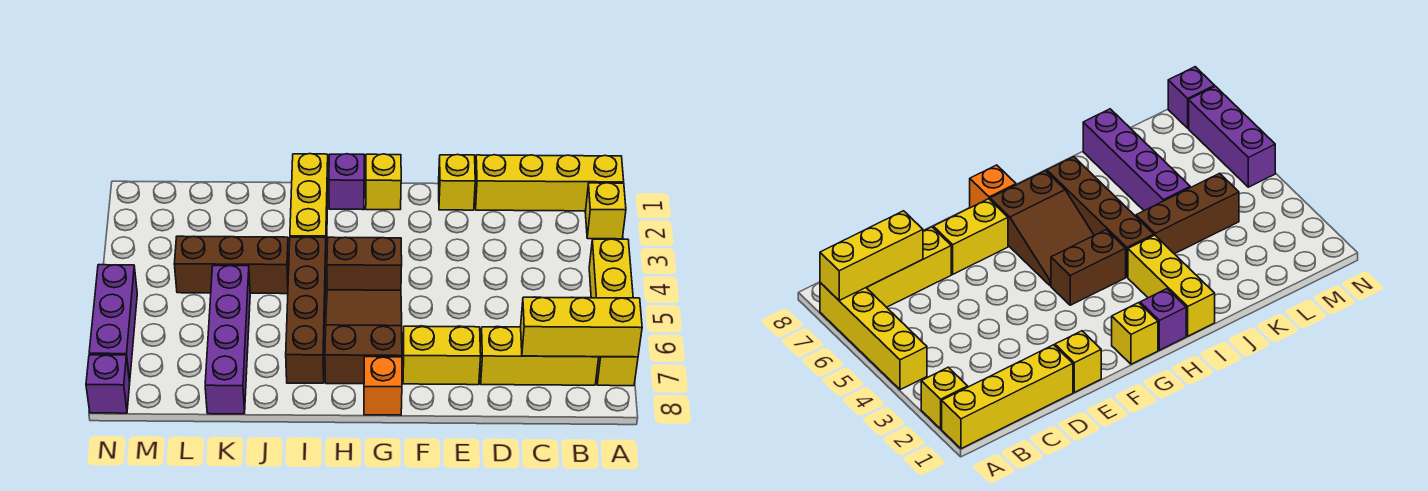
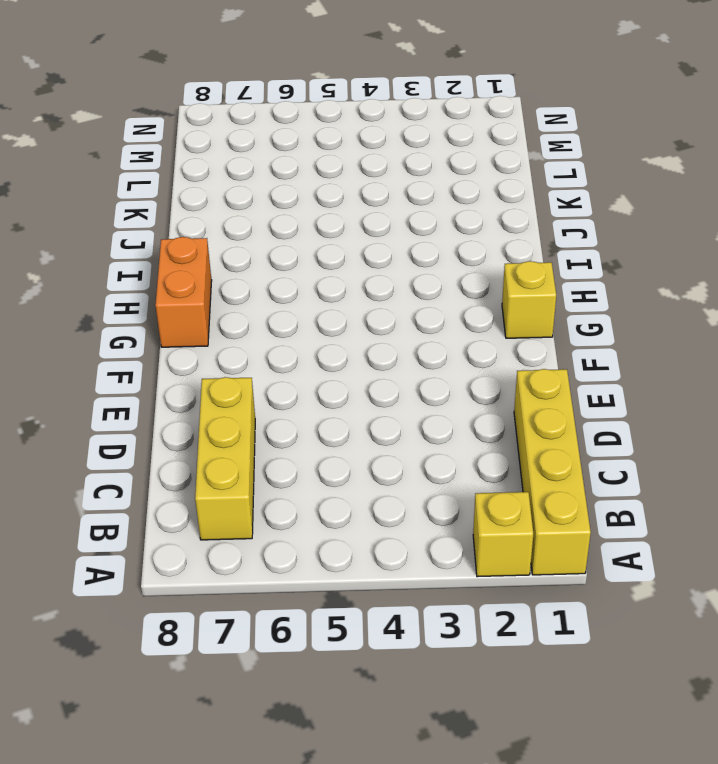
orange brick G8:H8 level 1 -> orange brick G8 level 1
none -> yellow brick A4:A7 level 1
none -> yellow brick E1 level 1
none -> yellow brick E7:F7 level 1

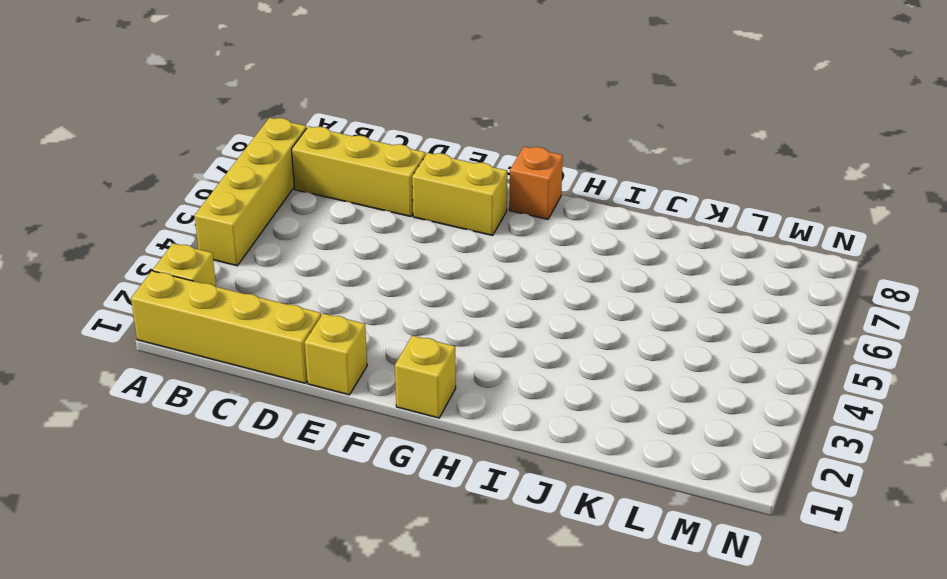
none -> brown brick G4:H4 level 1
none -> brown slope G5:H7 level 1 top 7
none -> purple brick H1 level 1

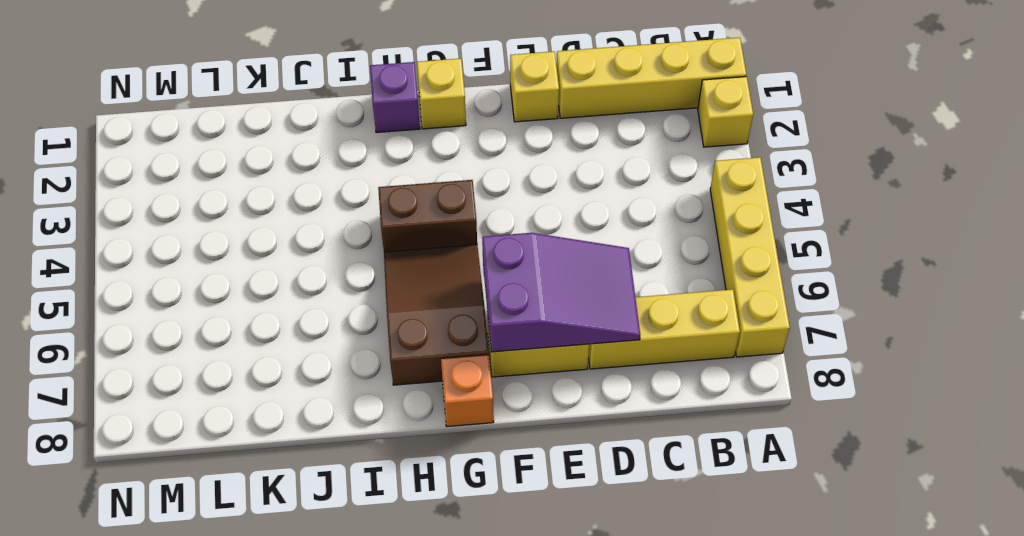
purple slope D6:F7 level 2 top F -> none
none -> yellow brick I1:I3 level 1
none -> brown brick I4:I7 level 1
none -> brown brick J4:L4 level 1

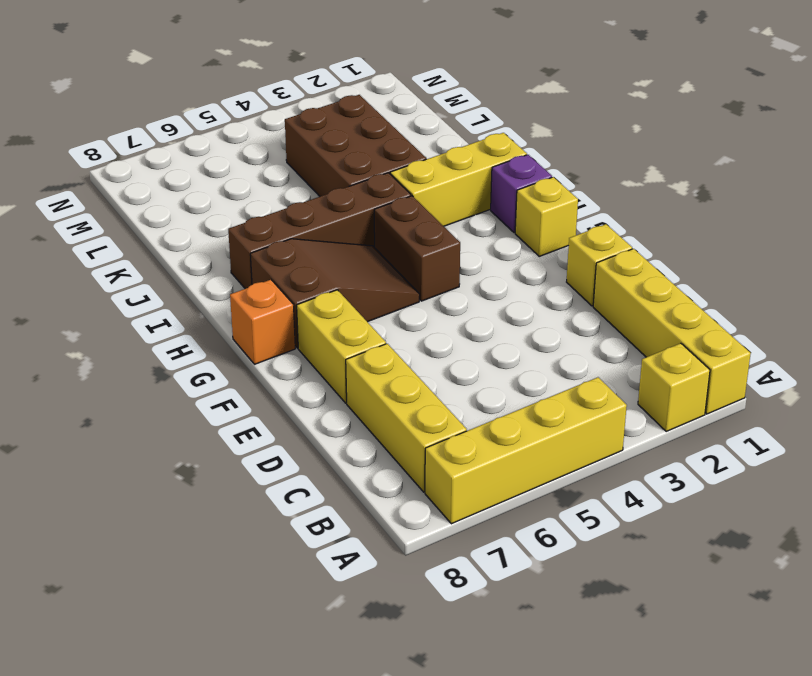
brown brick J3:L4 level 1 -> brown brick J4:L4 level 1
none -> purple brick K5:K8 level 1
none -> purple brick N5:N7 level 1
none -> purple brick N8 level 1

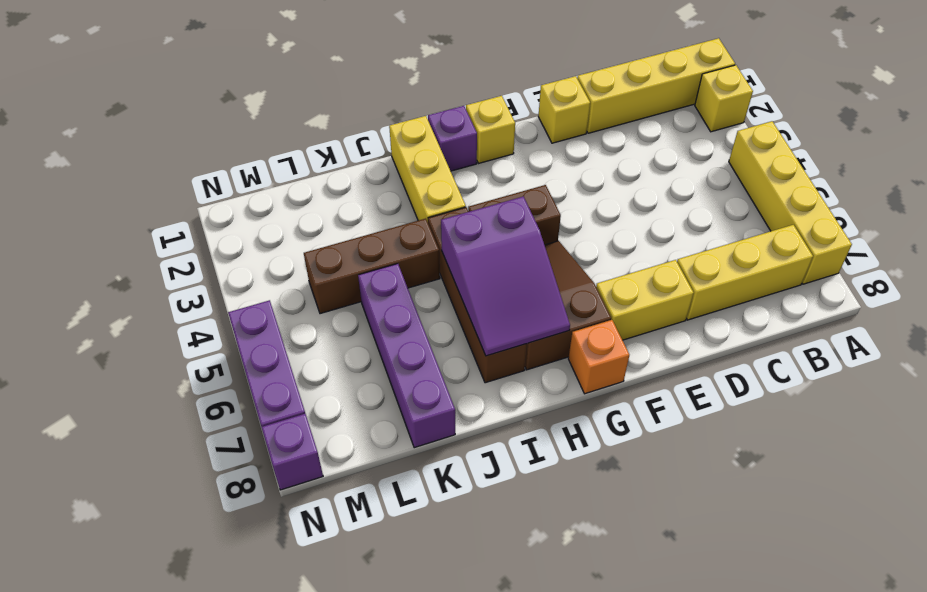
purple slope H5:I7 level 2 top 5 -> none
none -> yellow brick A7:C7 level 2

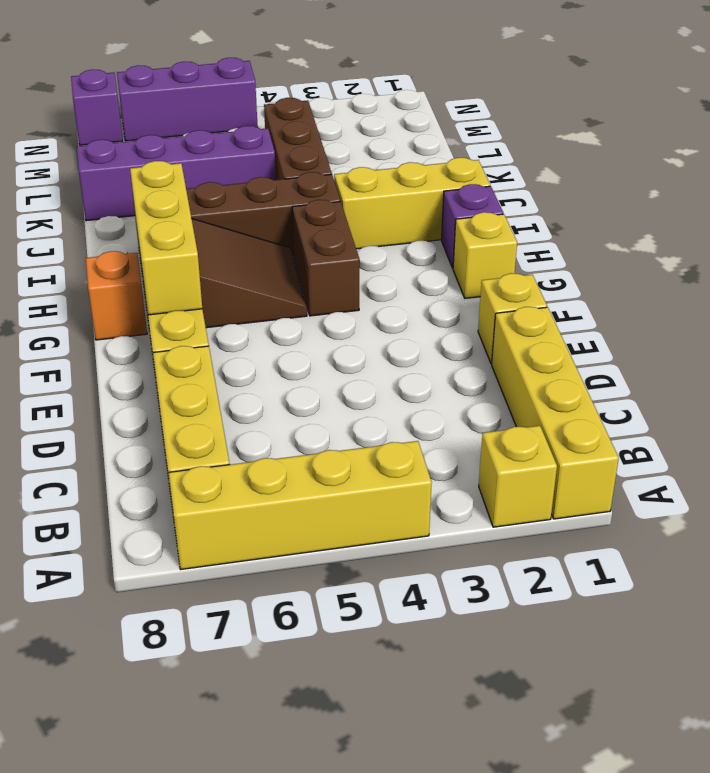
yellow brick F7:H7 level 2 -> yellow brick A7:C7 level 2

